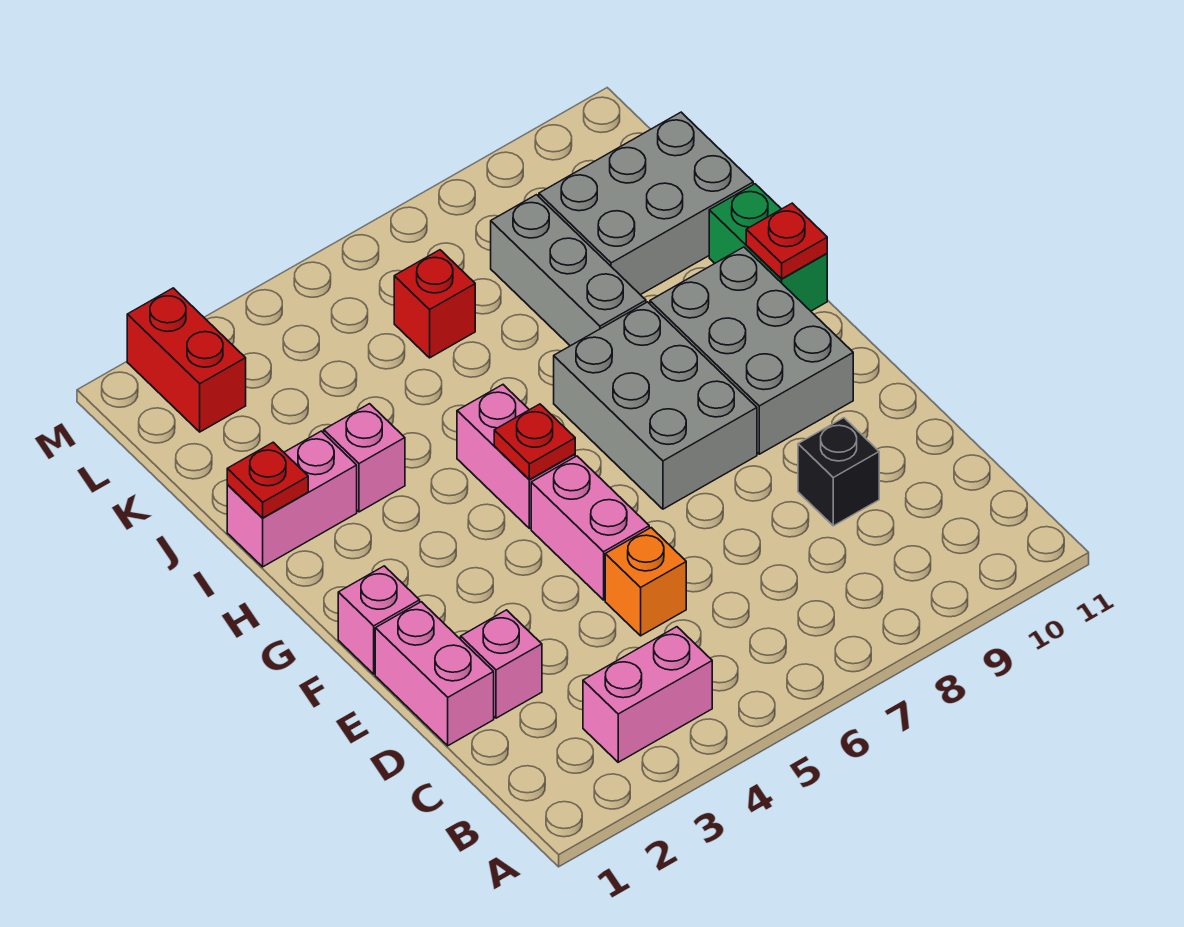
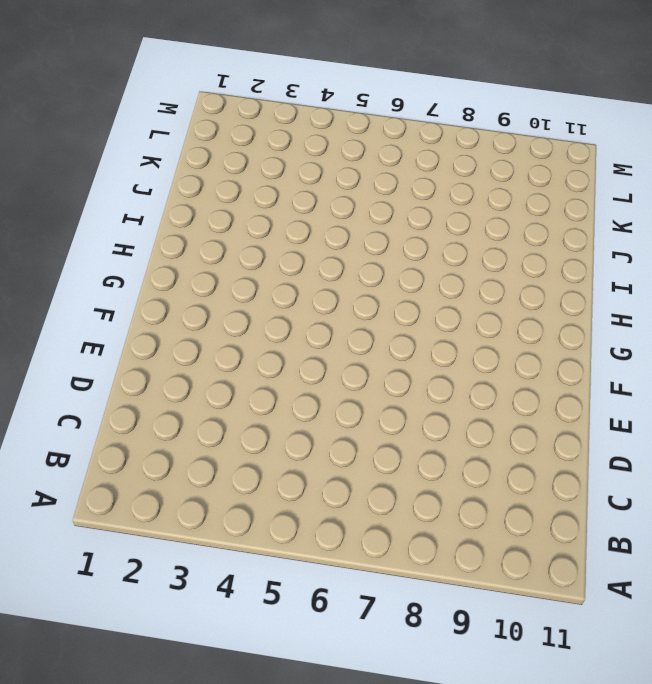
none -> pink brick B3:B4 level 1
none -> pink brick D1:E1 level 1
none -> pink brick D2 level 1

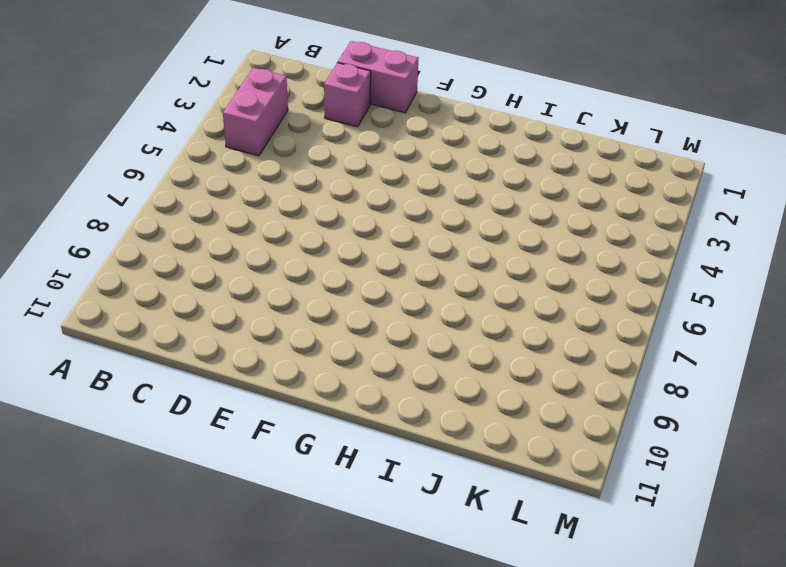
none -> orange brick D5 level 1
none -> black brick D9 level 1
none -> pink brick E5:F5 level 1

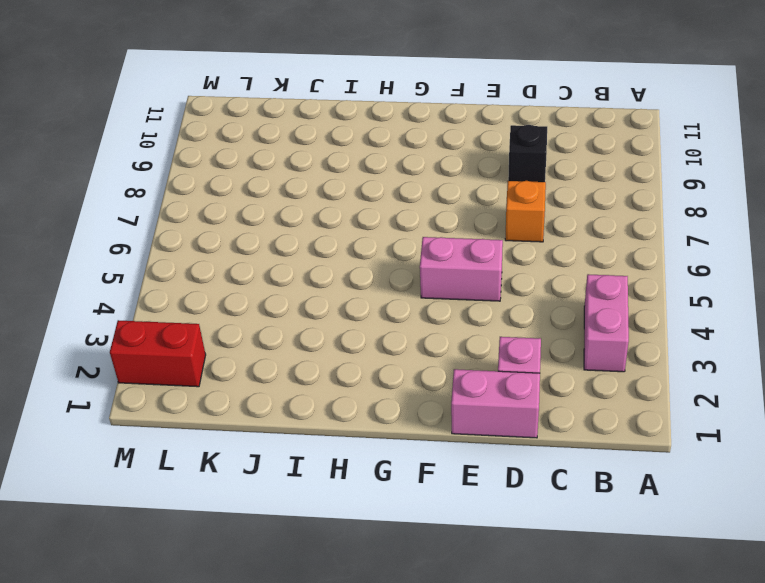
orange brick D7 level 1 -> orange brick D5 level 1
none -> pink brick F1 level 1
none -> grey brick F7:H8 level 1
none -> grey brick F9:H10 level 1

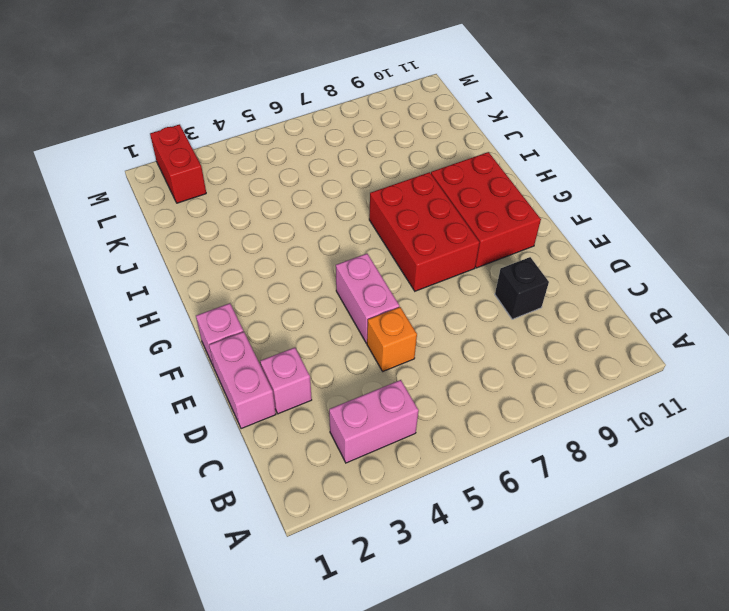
red brick F7:H8 level 1 -> grey brick F7:H8 level 1
red brick F9:H10 level 1 -> grey brick F9:H10 level 1
none -> pink brick G5:H5 level 1
none -> green brick H11:I11 level 1
none -> pink brick I1:I2 level 1

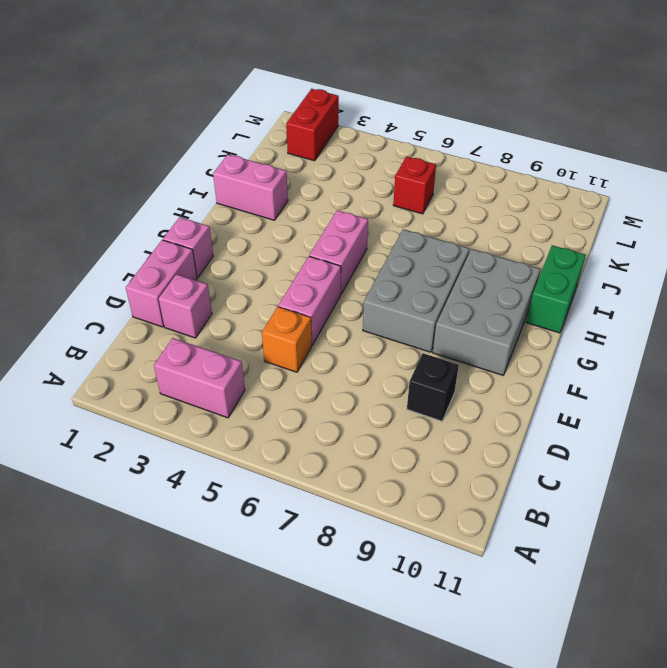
none -> pink brick I3 level 1
none -> grey brick I8:K8 level 1
none -> grey brick J9:K11 level 1

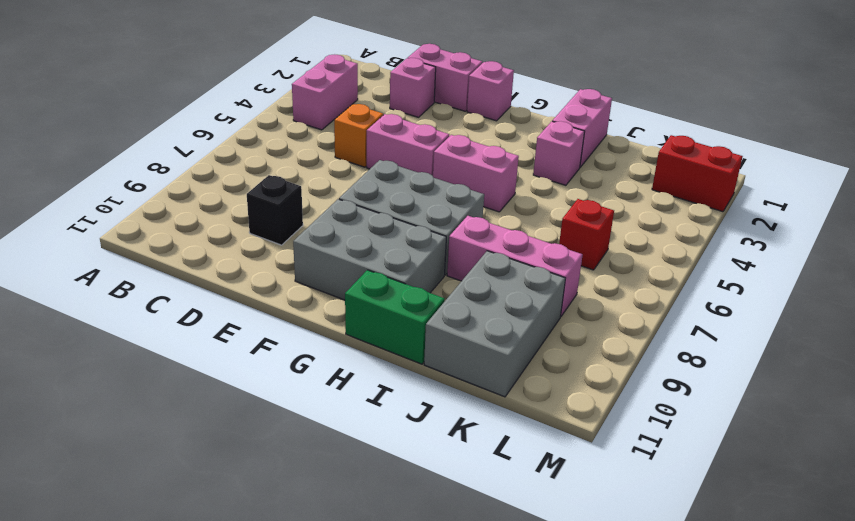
pink brick I8:K8 level 1 -> grey brick I8:K8 level 1
none -> red plate G5 level 2
none -> red plate H11 level 2
none -> red plate I1 level 2

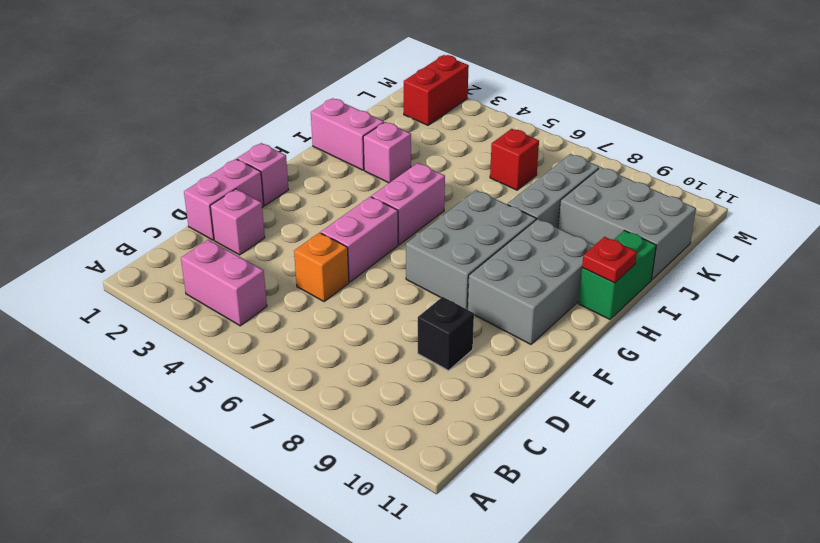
none -> red plate G5 level 2
none -> red plate I1 level 2

